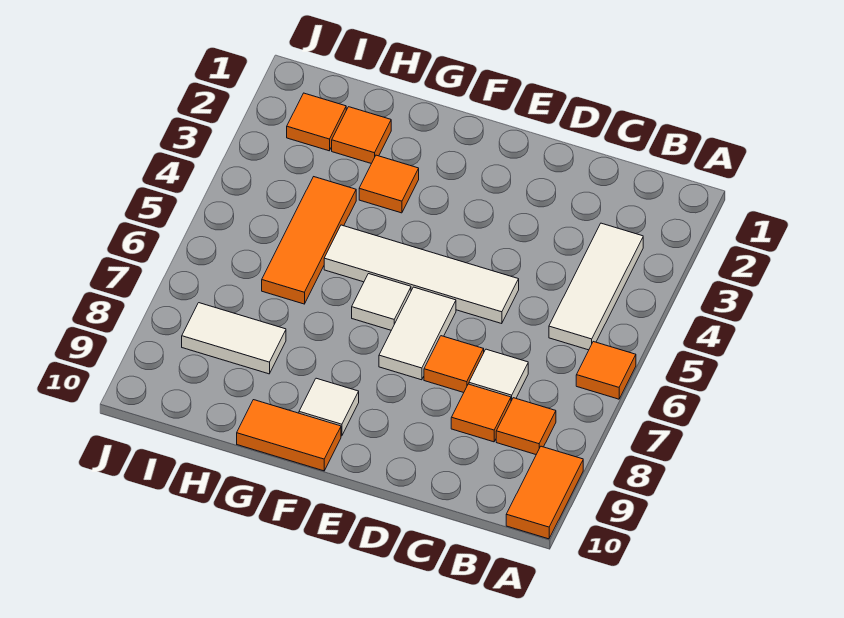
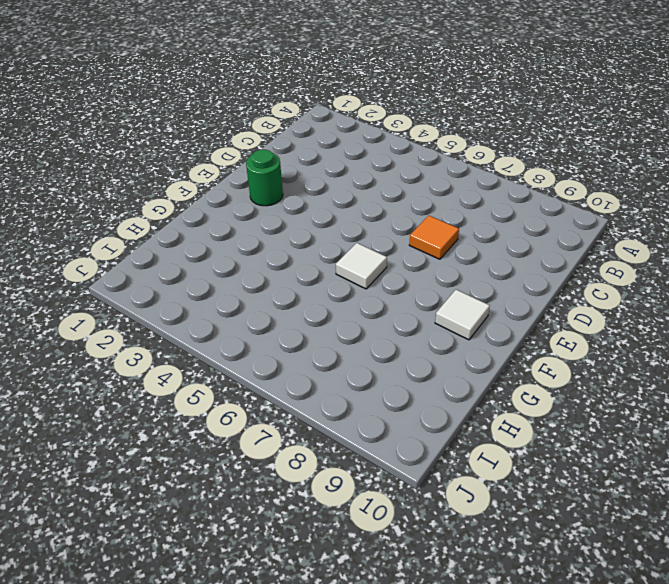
green round brick E2 level 1 -> none
none -> orange tile A6 level 1
none -> orange tile A9:A10 level 1
none -> white tile B3:B5 level 1

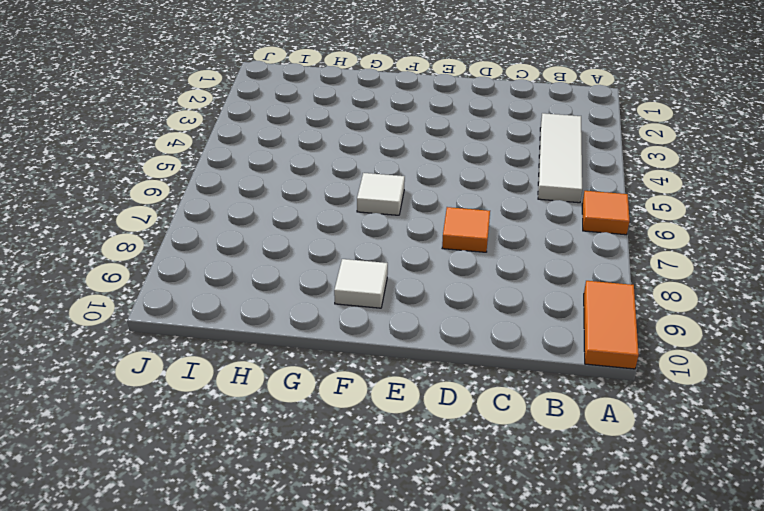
none -> orange tile B8 level 1
none -> white tile C7 level 1
none -> orange tile C8 level 1

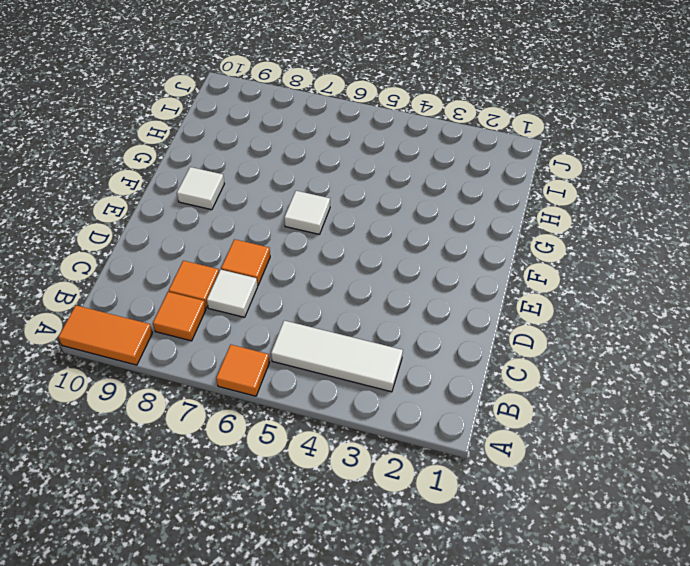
none -> white tile D5:G5 level 1
none -> white tile E6:E7 level 1
none -> orange tile F10:G10 level 1

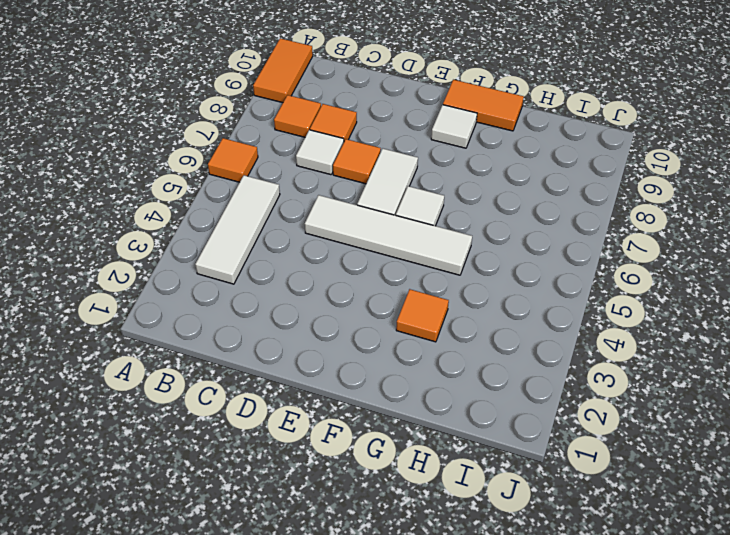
none -> orange tile H2 level 1
none -> orange tile H4:H6 level 1
none -> white tile H8:I8 level 1

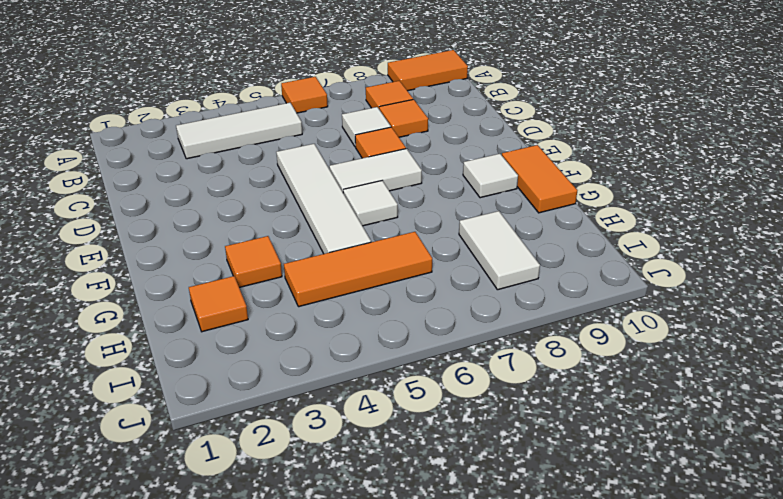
none -> orange tile I2 level 1

